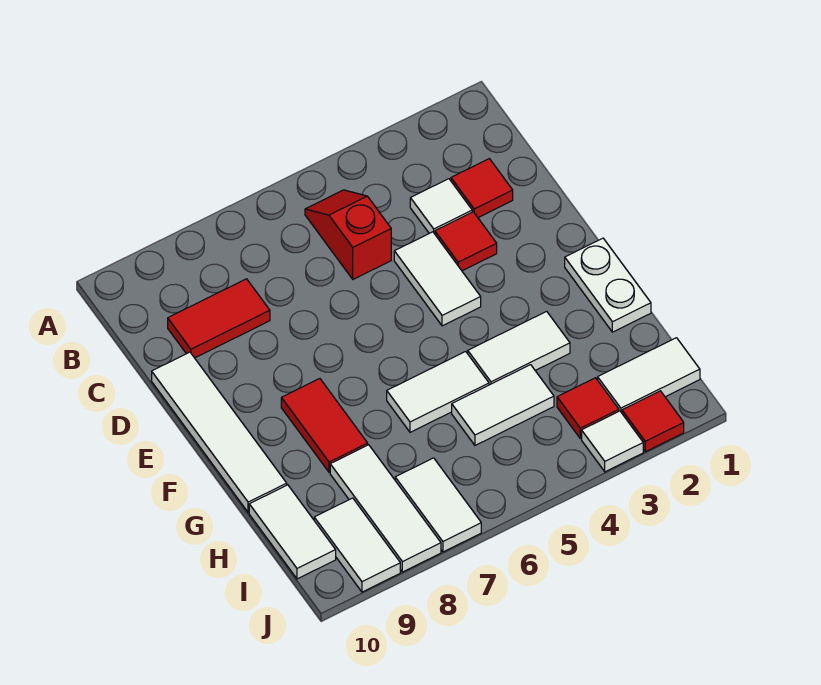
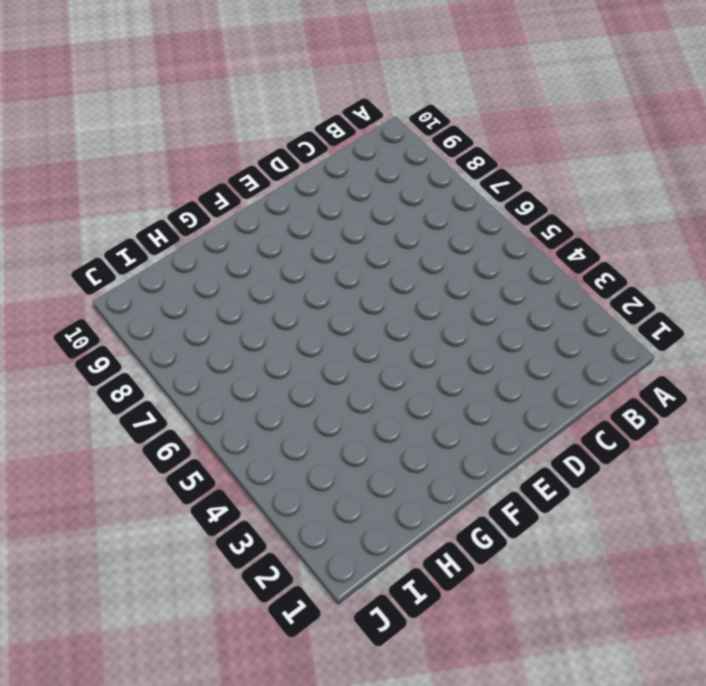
none -> red slope B5:C5 level 1 top C
none -> red tile C2 level 1
none -> white tile C3 level 1

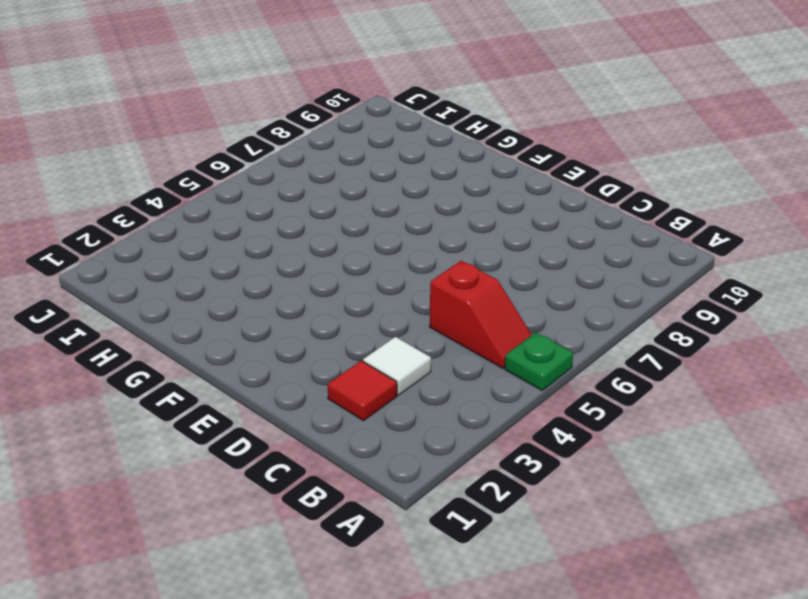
green plate A5 level 1 -> none
none -> red tile C8:C9 level 1
none -> red tile D3 level 1
none -> white tile D4:E4 level 1

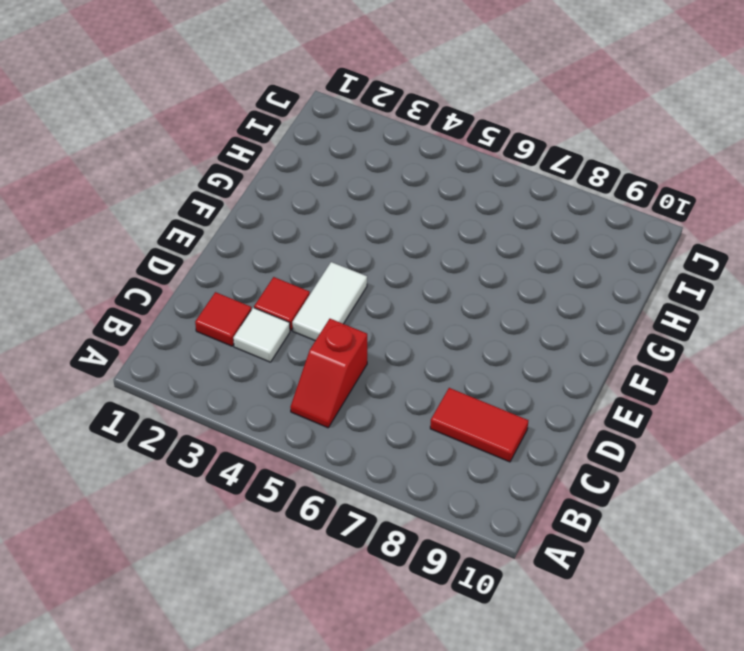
none -> white tile D10:G10 level 1
none -> white plate F1:G1 level 1
none -> red tile F8:G8 level 1

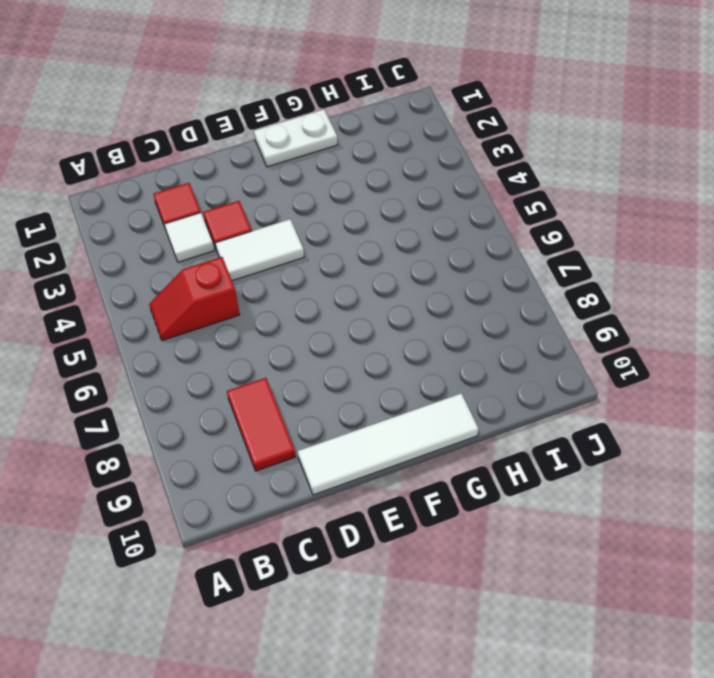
none -> red tile F8:G8 level 1
none -> white tile G3:G4 level 1
none -> white tile G5:G6 level 1

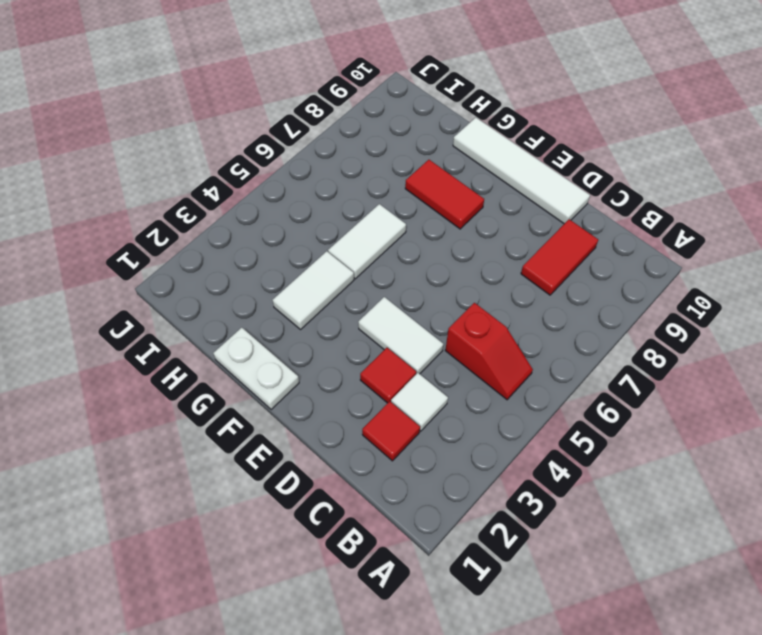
none -> white tile H4:H5 level 1
none -> white tile H8:J8 level 1
none -> white tile H10:I10 level 1

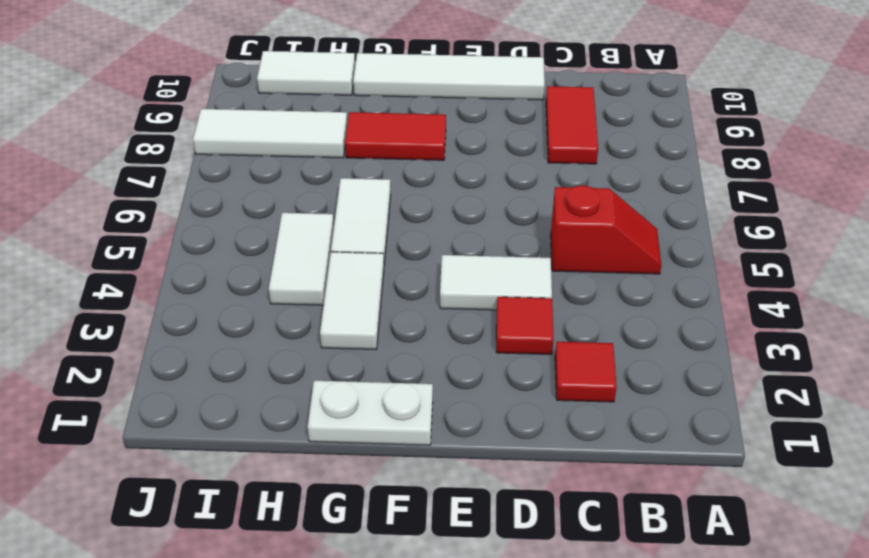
none -> white tile C3 level 1
none -> white tile I1:I2 level 1
none -> red tile I3 level 1

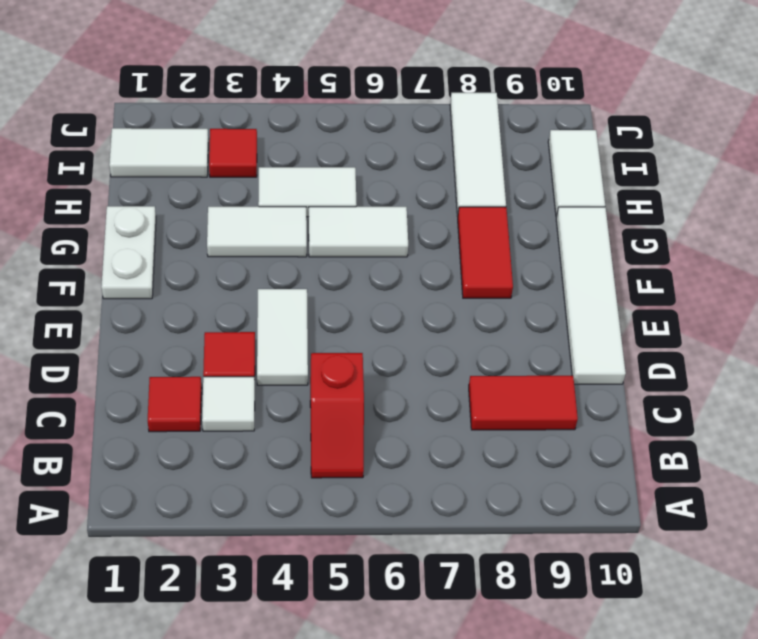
none -> white tile I7:J7 level 1
none -> white tile I9:J9 level 1
none -> red tile J2 level 1

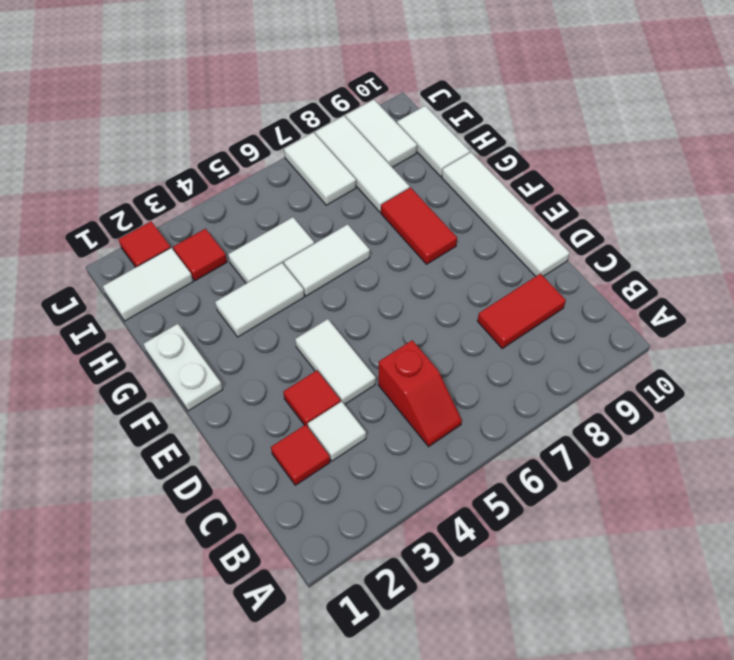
none -> white tile J3 level 1

